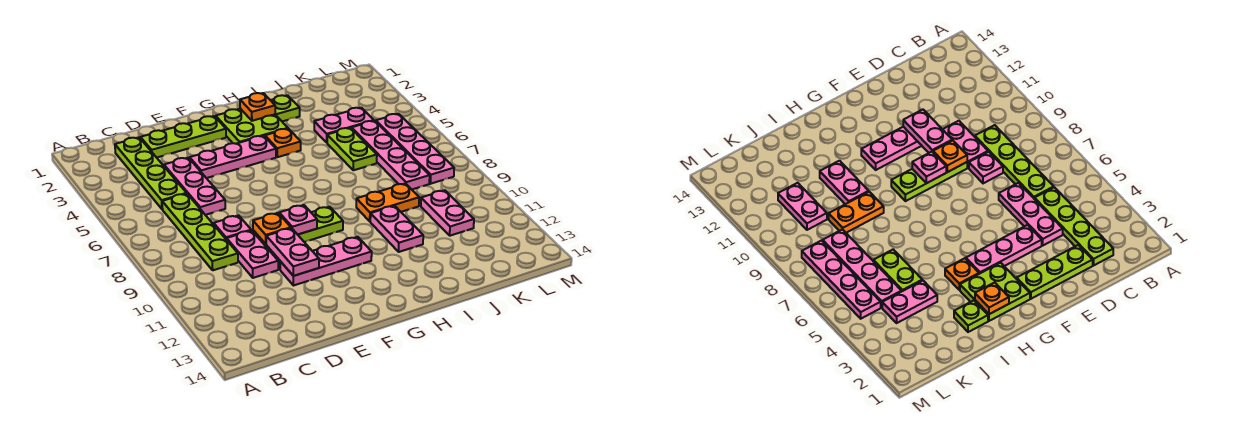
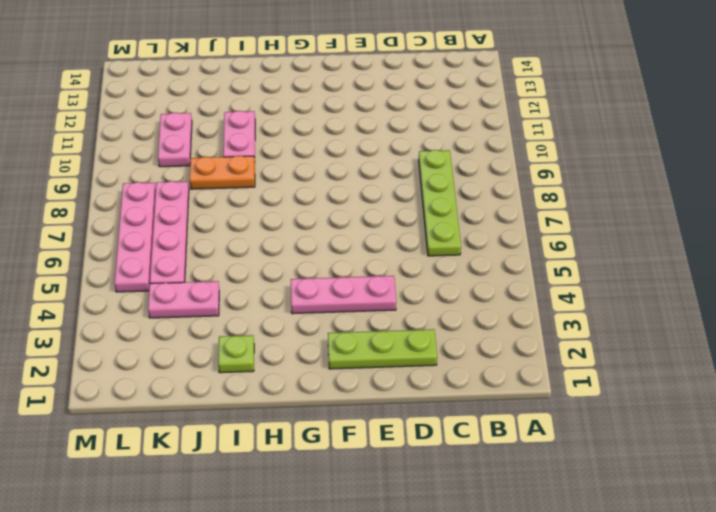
none -> lime plate C2:C5 level 1
none -> pink plate D4:D6 level 1
none -> pink plate D8 level 1

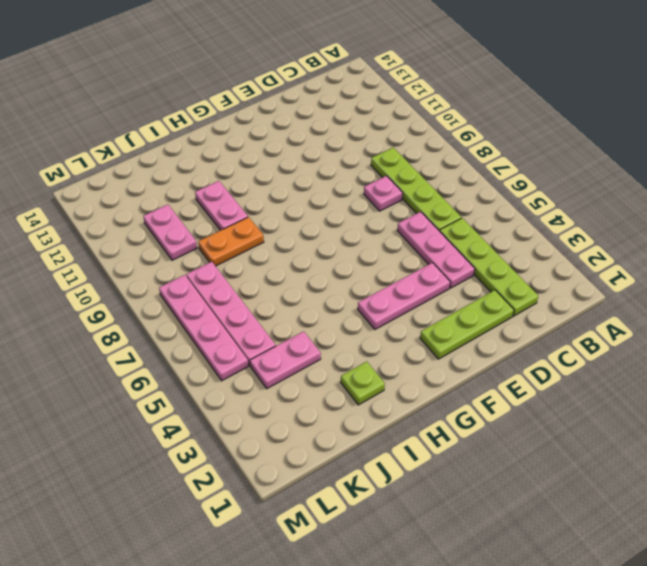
none -> pink plate D9:D10 level 1
none -> lime plate E9:G9 level 1
none -> pink plate E11:G11 level 1

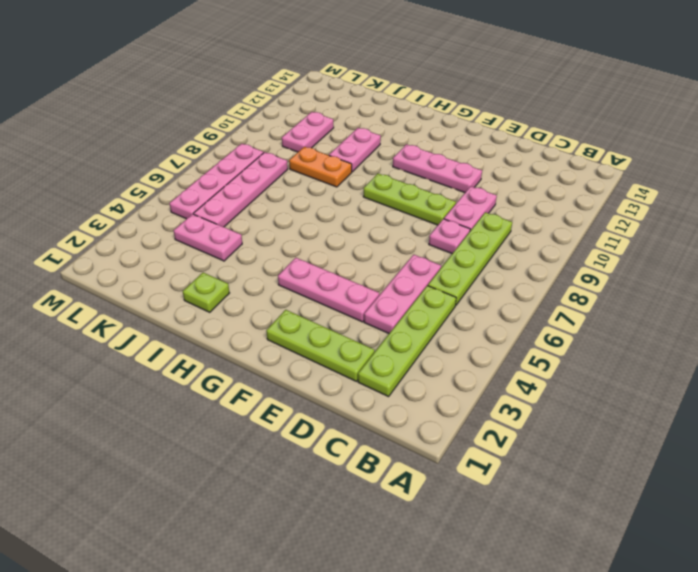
none -> lime plate G2:H3 level 1
none -> orange plate H4 level 1
none -> lime plate J5:J6 level 1

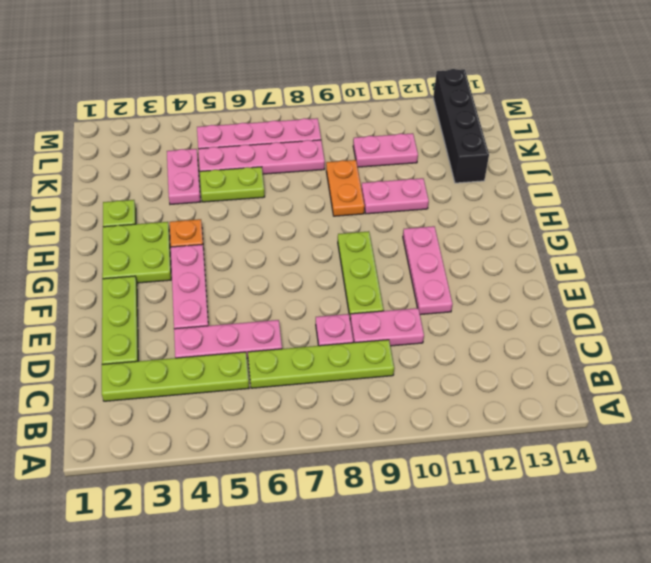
black brick J13:M13 level 1 -> none
none -> orange plate E9 level 2
none -> pink plate E10:E11 level 2
none -> pink plate F9 level 2

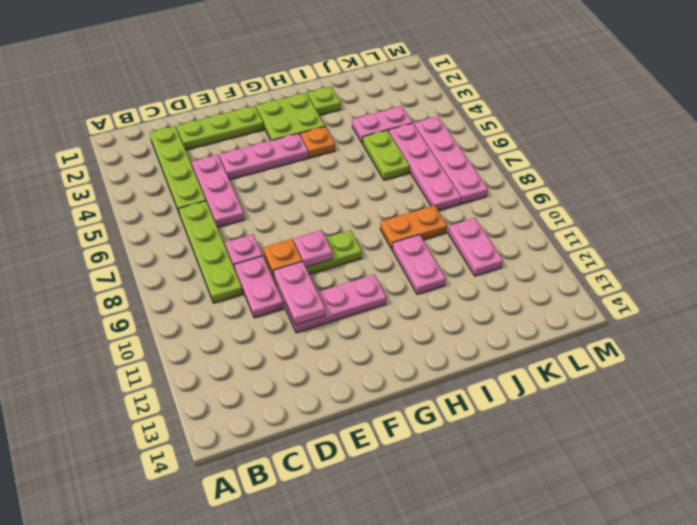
none -> orange plate H2 level 2

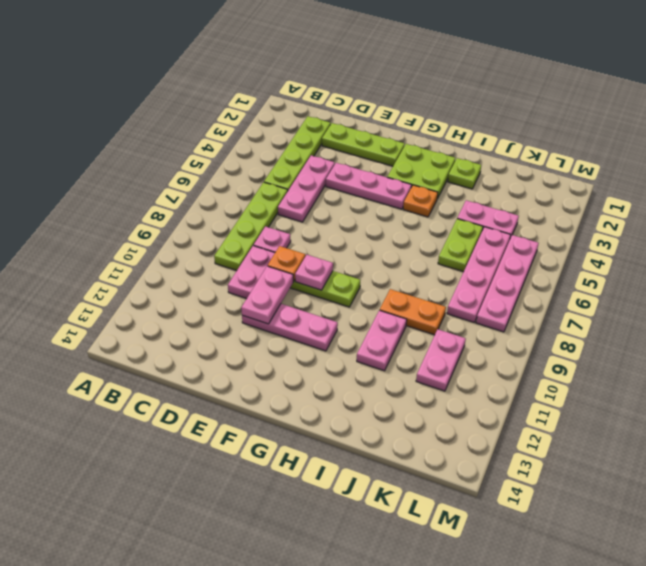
none -> orange plate H2 level 2

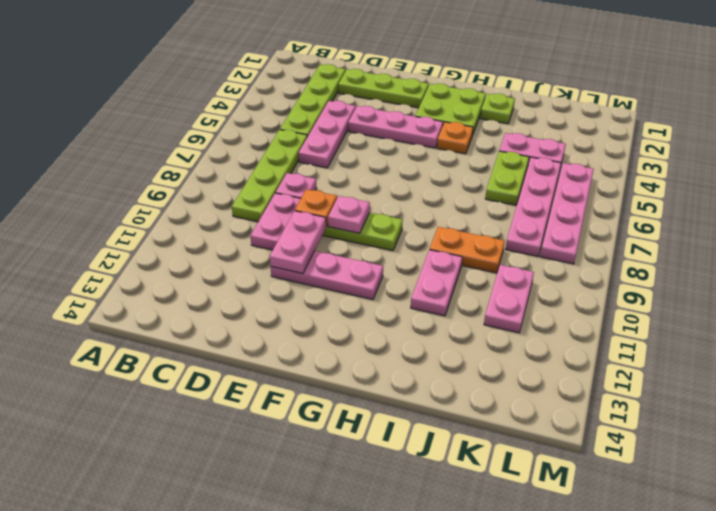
none -> orange plate H2 level 2

